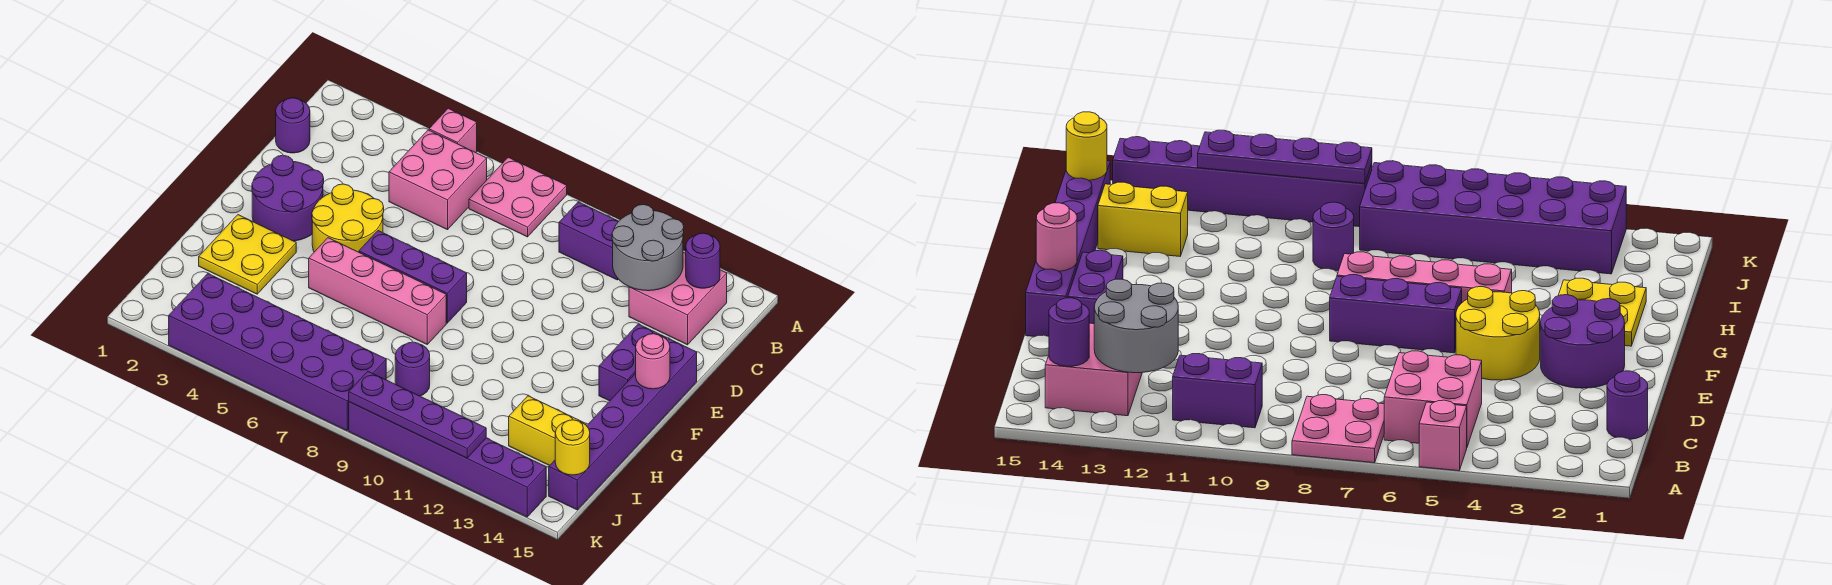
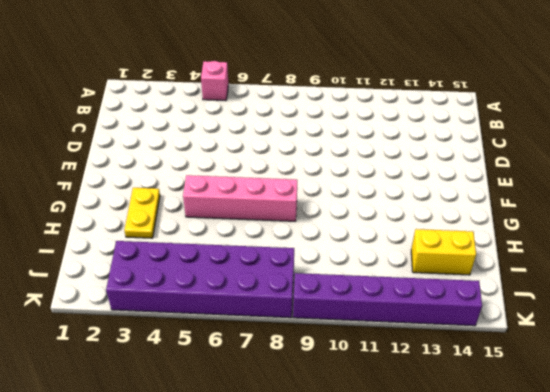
yellow plate G3:H3 level 1 -> yellow plate G2:H3 level 1
none -> pink plate A7:B8 level 1
none -> pink brick B5:C6 level 1
none -> purple brick B10:B11 level 1

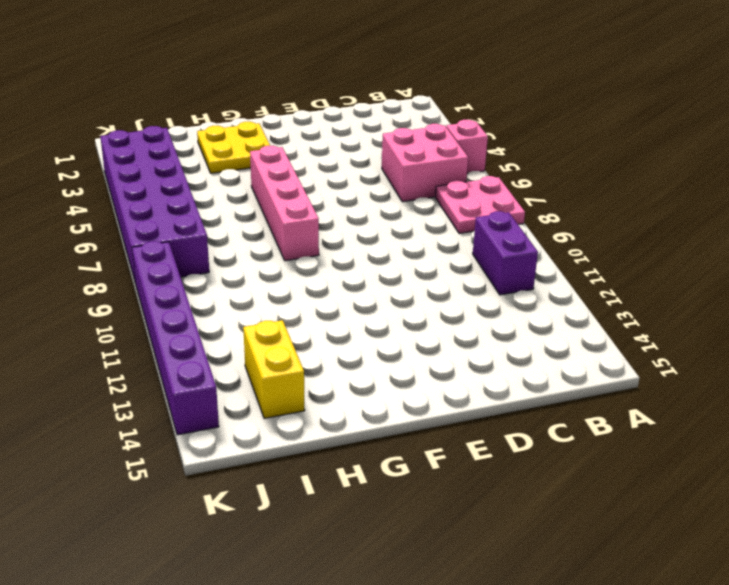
none -> pink brick B13:C14 level 1
none -> purple round brick C1 level 1
none -> purple round brick E2:F3 level 1

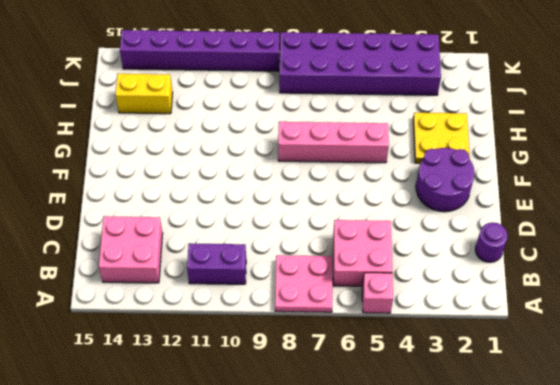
none -> yellow round brick E4:F5 level 1
none -> purple brick E14:F14 level 1
none -> purple brick E15:J15 level 1

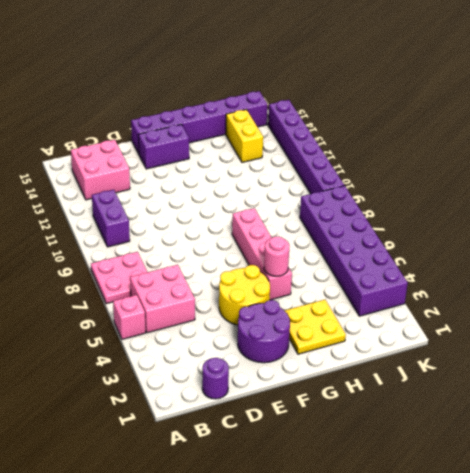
pink round brick G5 level 2 -> pink round brick F15 level 2
none -> purple brick F6:F8 level 1
none -> purple round brick I9 level 1
none -> grey round brick B12:C13 level 2

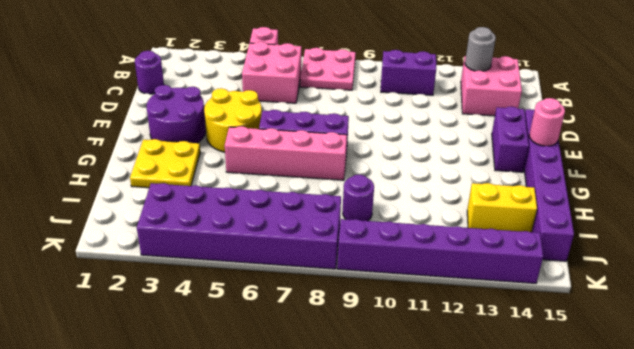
grey round brick B13 level 2 -> grey round brick B12:C13 level 2
none -> purple round brick B14 level 2
none -> yellow round brick J15 level 2
none -> purple plate K9:K12 level 2

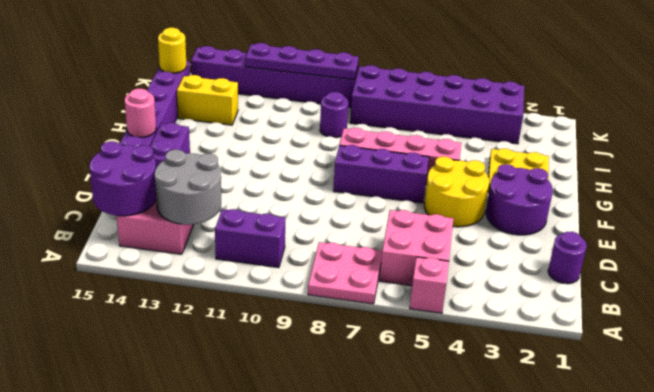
purple round brick B14:C15 level 2 -> purple round brick B14 level 2

